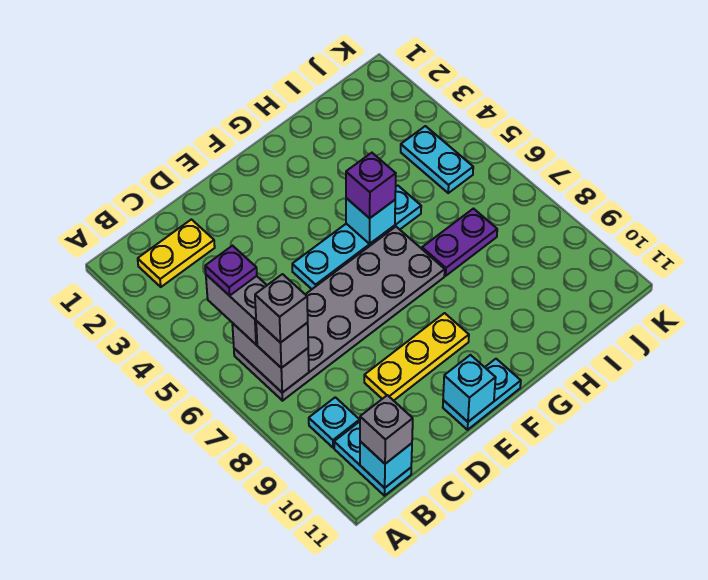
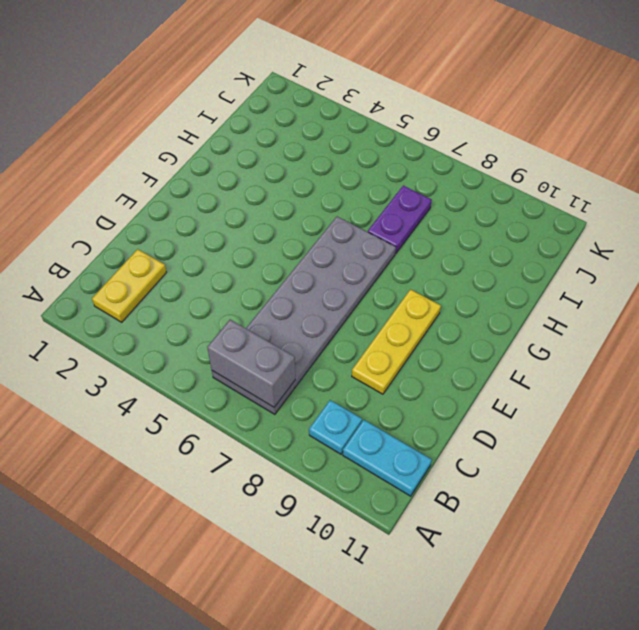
none -> cyan plate E5:H5 level 1
none -> cyan plate E11:F11 level 1
none -> cyan plate J4:J5 level 1

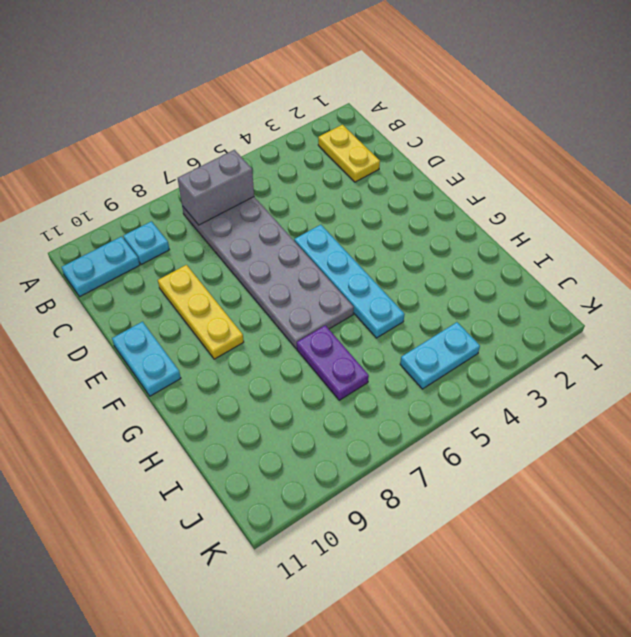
none -> cyan brick B11 level 2
none -> cyan brick E11 level 2
none -> cyan brick G5 level 2

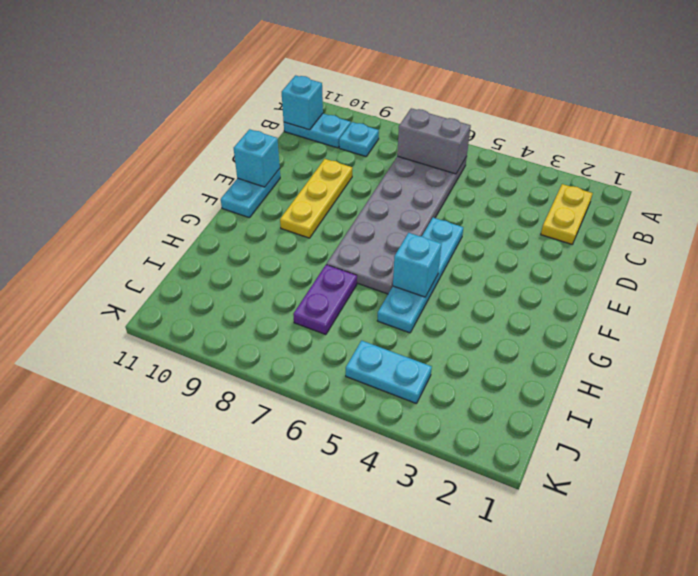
none -> grey brick B5:B6 level 3
none -> grey brick B7 level 3
none -> grey brick B11 level 3

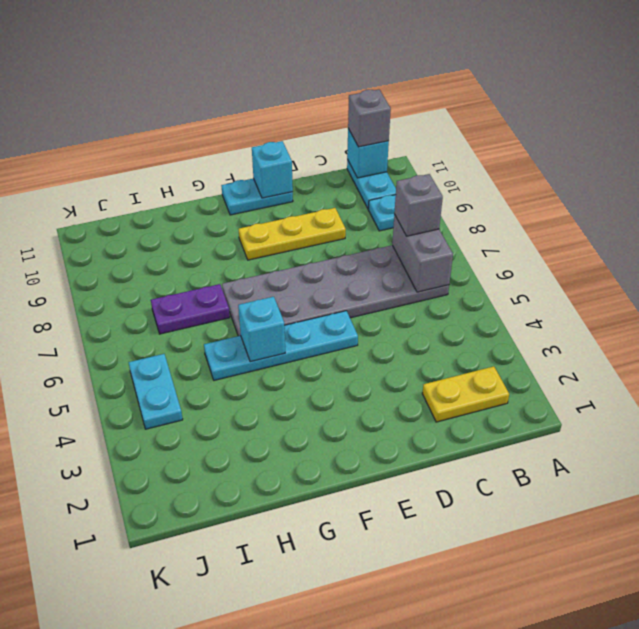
none -> grey brick B5:B6 level 3
none -> purple brick G5 level 3
none -> purple plate B5 level 4

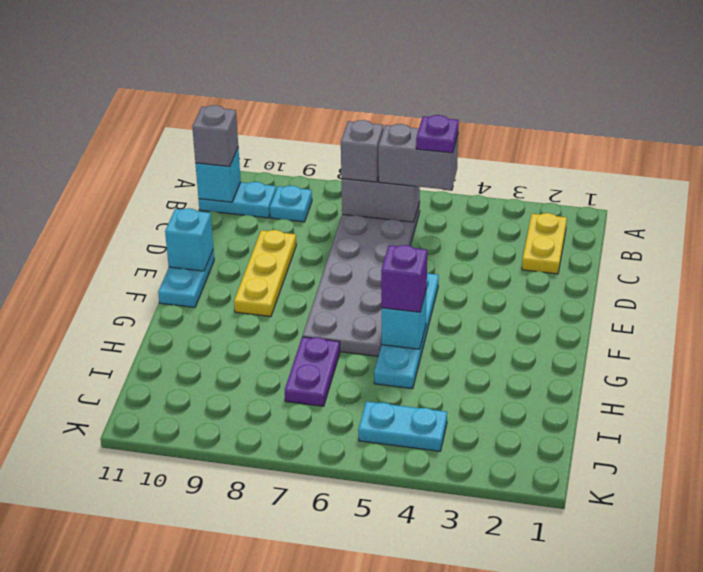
none -> grey brick B7 level 4

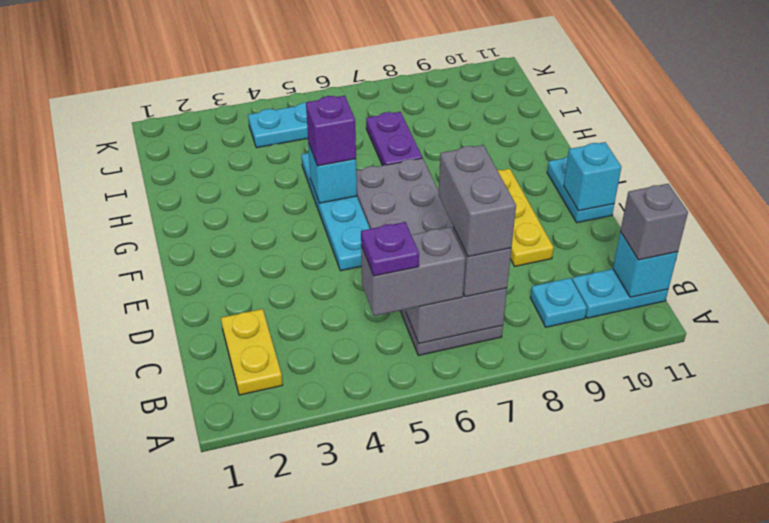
grey brick B7:C7 level 4 -> grey brick B7 level 4

